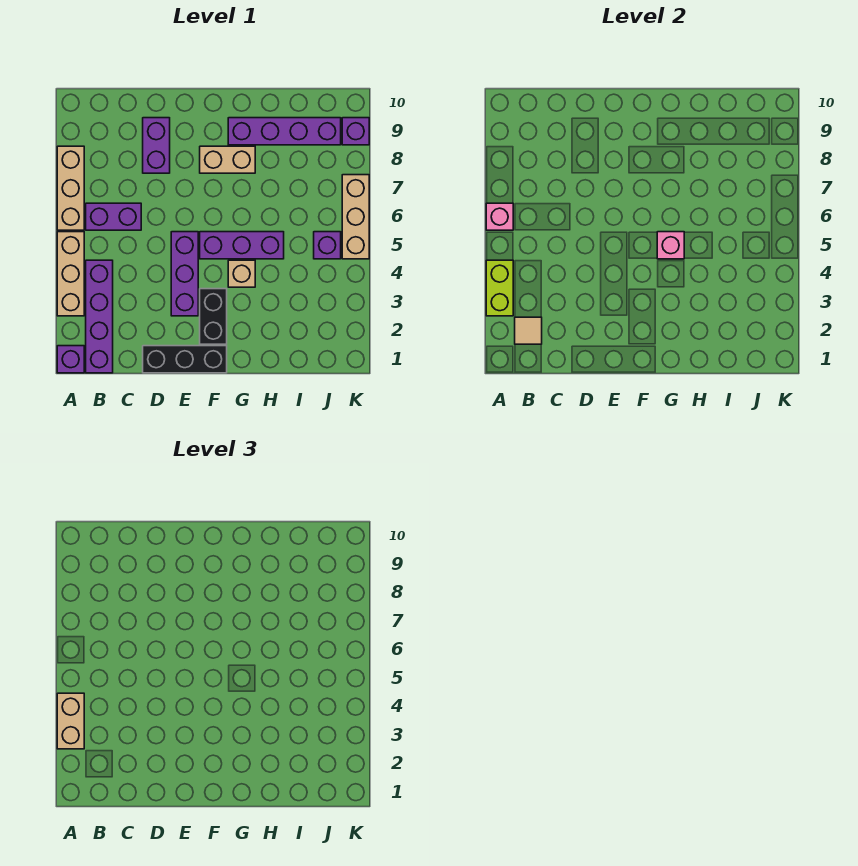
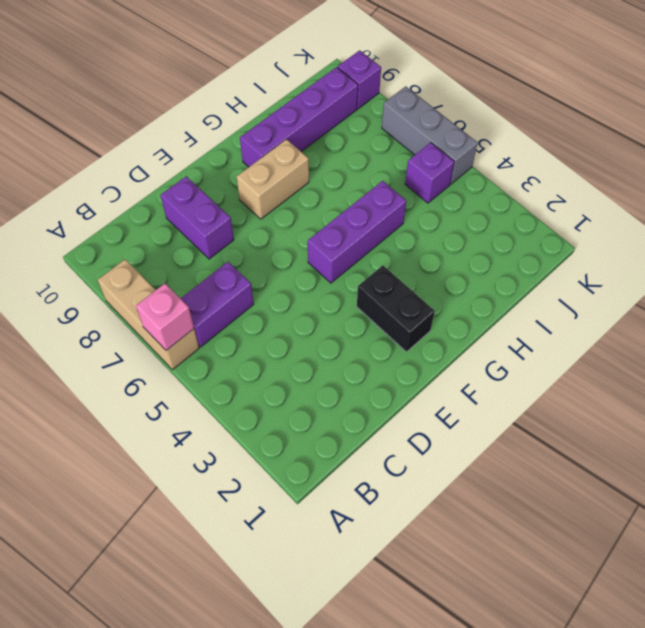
grey brick K5:K7 level 1 -> tan brick K5:K7 level 1
none -> purple brick A1 level 1
none -> tan brick A3:A5 level 1
none -> purple brick B1:B4 level 1

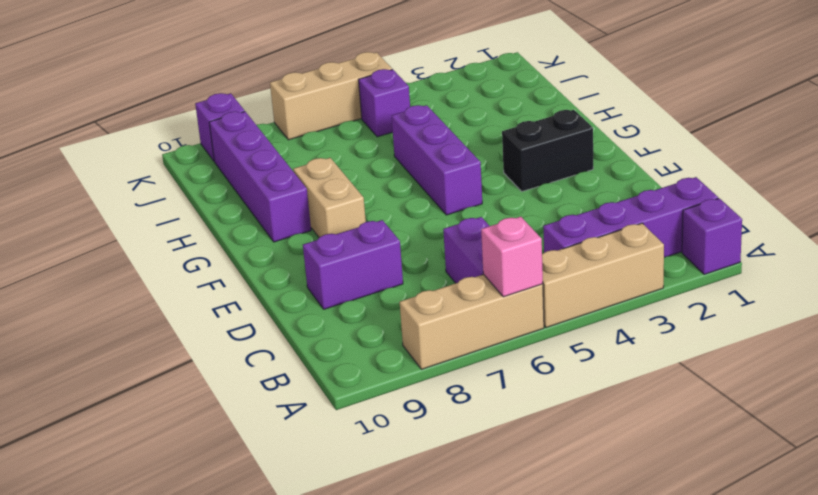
none -> black brick D1:F1 level 1
none -> purple brick E3:E5 level 1
none -> tan brick G4 level 1

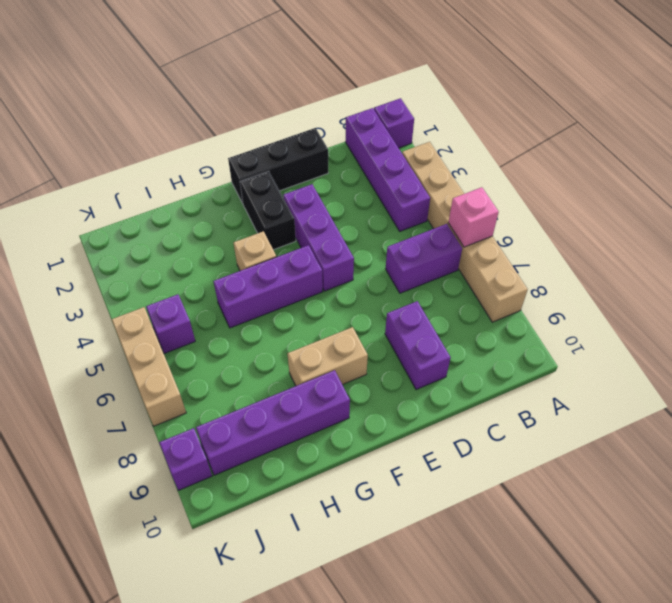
none -> lime brick A3:A4 level 2
none -> tan tile B2 level 2
none -> pink brick G5 level 2

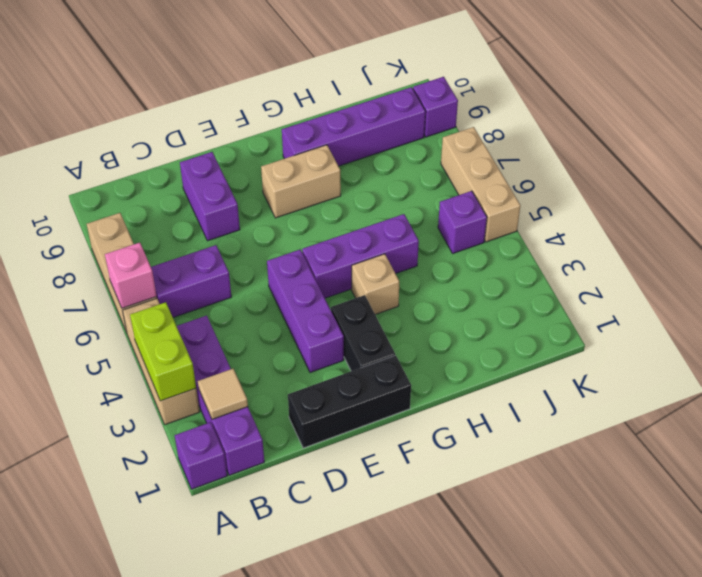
none -> pink brick G5 level 2
none -> tan brick A3:A4 level 3

